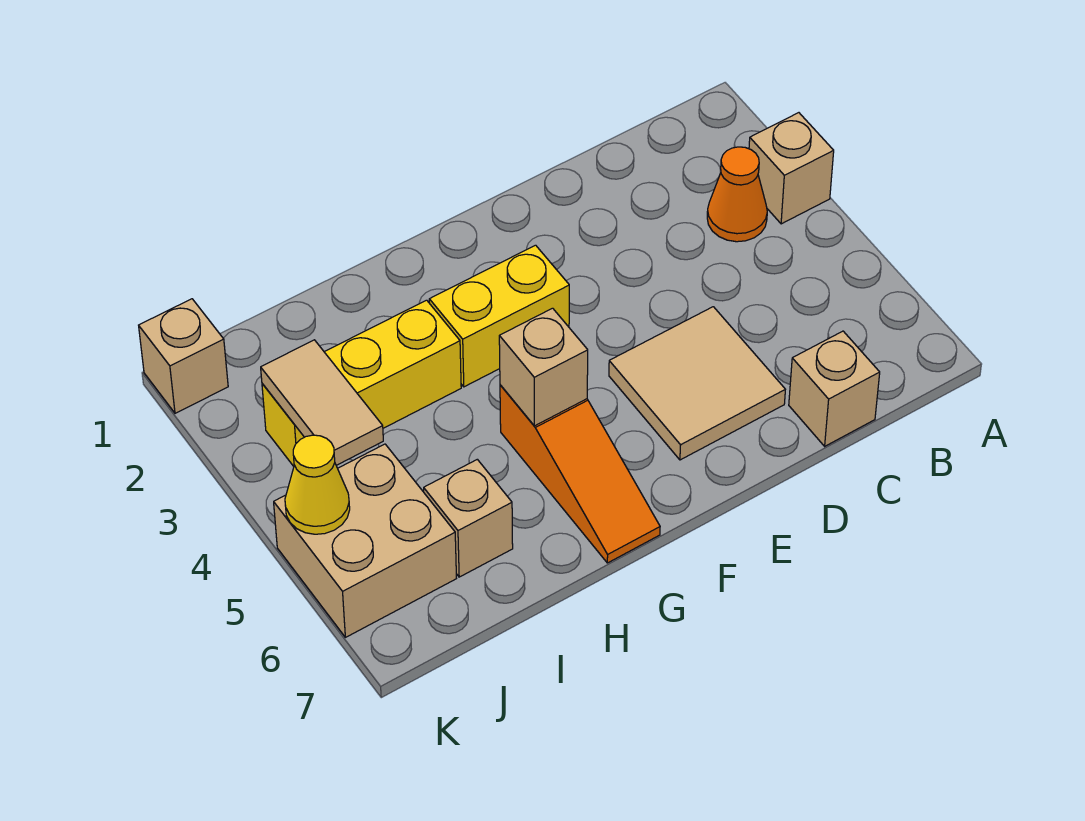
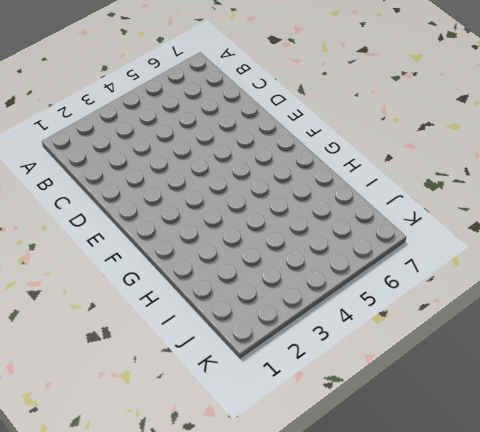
none -> tan brick A3 level 1
none -> orange cone B3 level 1
none -> tan brick C7 level 1

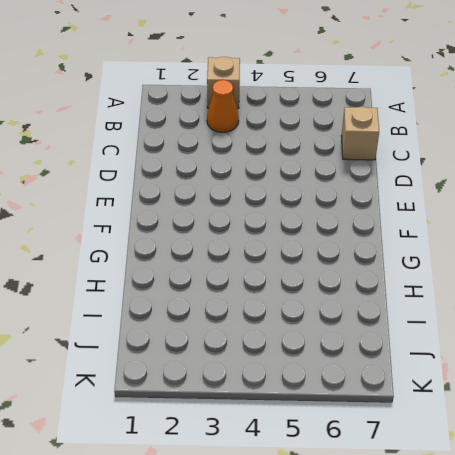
none -> tan tile D5:E6 level 1
none -> yellow brick F3:G3 level 1
none -> orange slope G5:G7 level 1 top 5

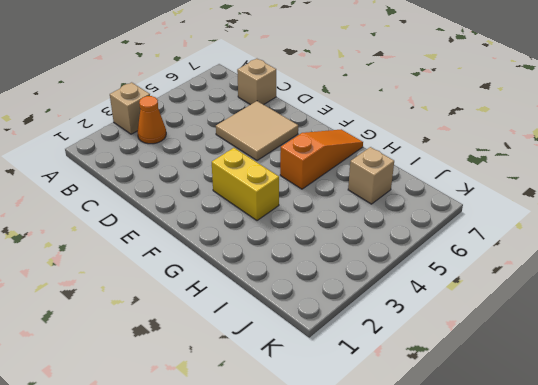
none -> yellow brick H3:J3 level 1
none -> tan brick J5:K6 level 1
none -> tan brick K1 level 1

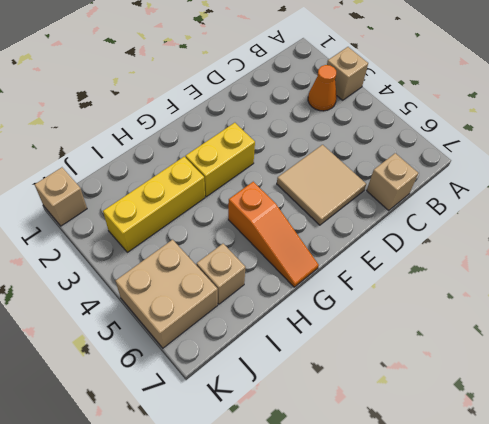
none -> tan brick G5 level 2
none -> tan tile J3:J4 level 2
none -> yellow cone K5 level 2

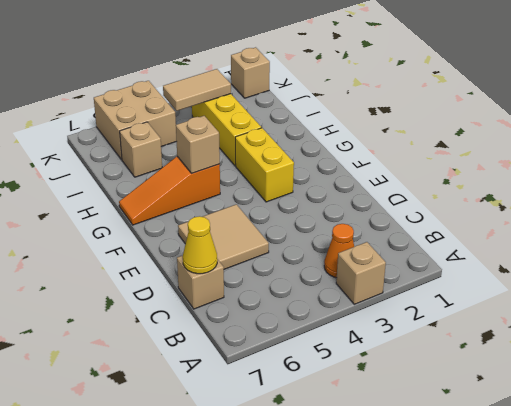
yellow cone C7 level 2 -> yellow cone K5 level 2

